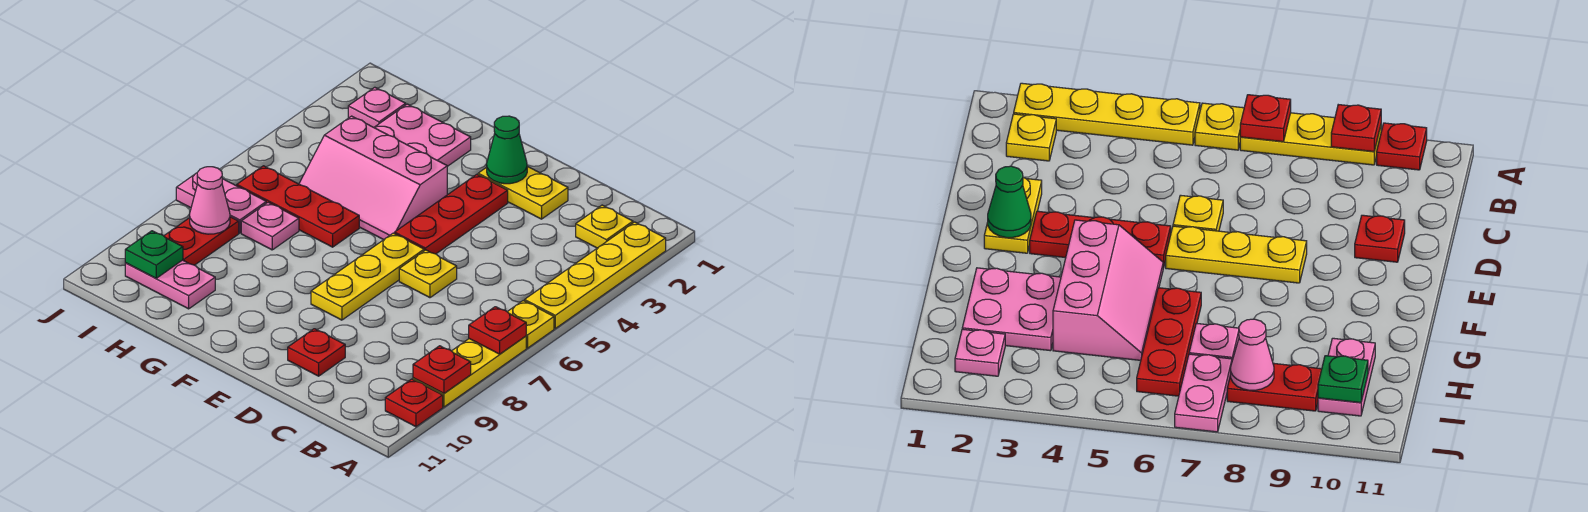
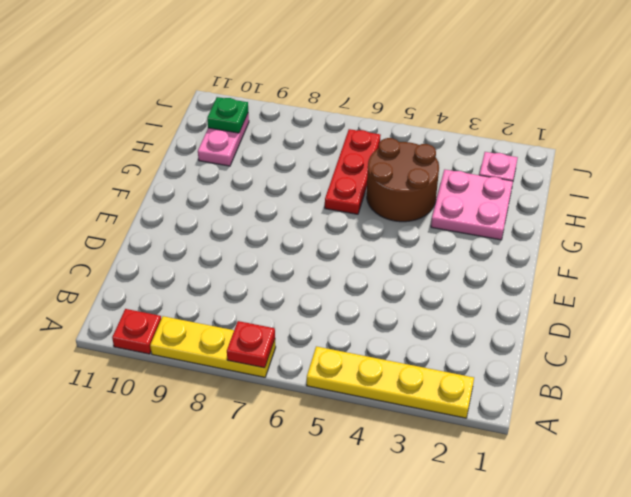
brown round brick G4:H5 level 1 -> pink slope F4:H5 level 1 top 4
none -> yellow plate A6 level 1
none -> yellow plate B2 level 1
none -> yellow plate D2:E2 level 1

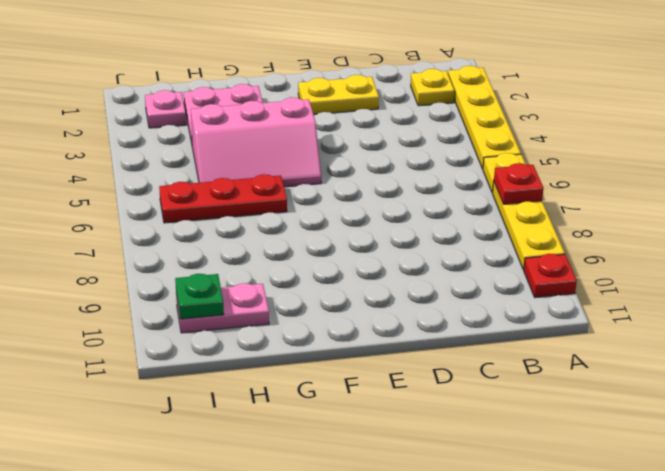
none -> yellow plate D6 level 1
none -> red plate D10 level 1
none -> red plate E3:E5 level 1

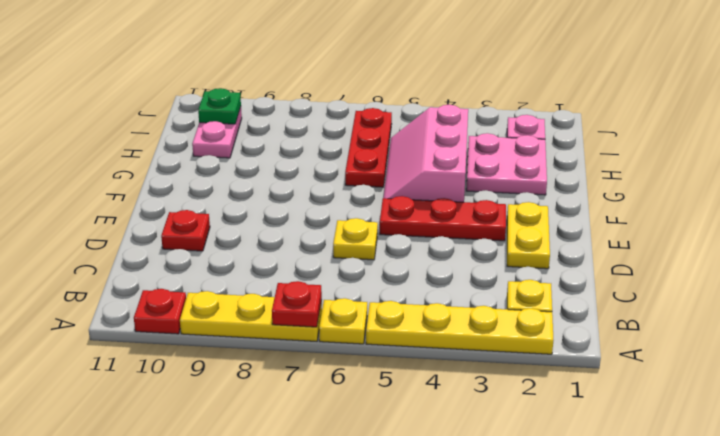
none -> yellow plate E6:E8 level 1
none -> pink plate H7 level 1
none -> pink plate I7:J7 level 1

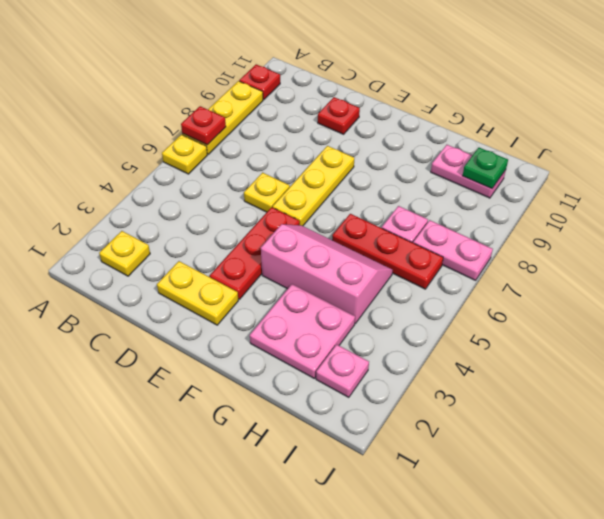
none -> yellow plate A2:A5 level 1
none -> red plate I8:I9 level 1
none -> red plate A9 level 2

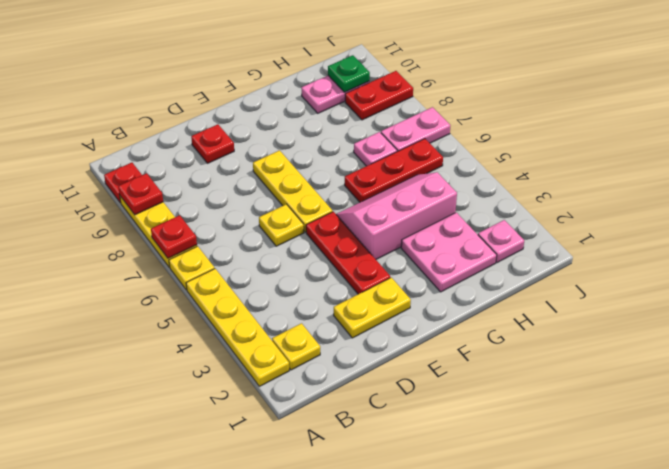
red plate I9:J9 level 1 -> red plate I8:I9 level 1
none -> green cone E2 level 2
none -> pink cone I8 level 2

